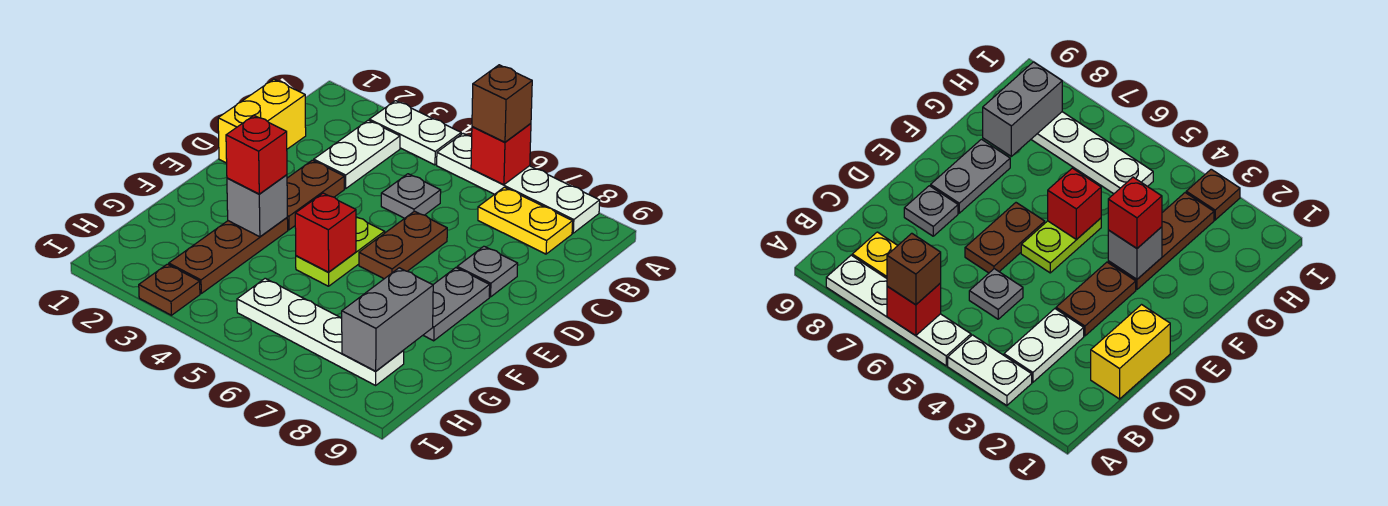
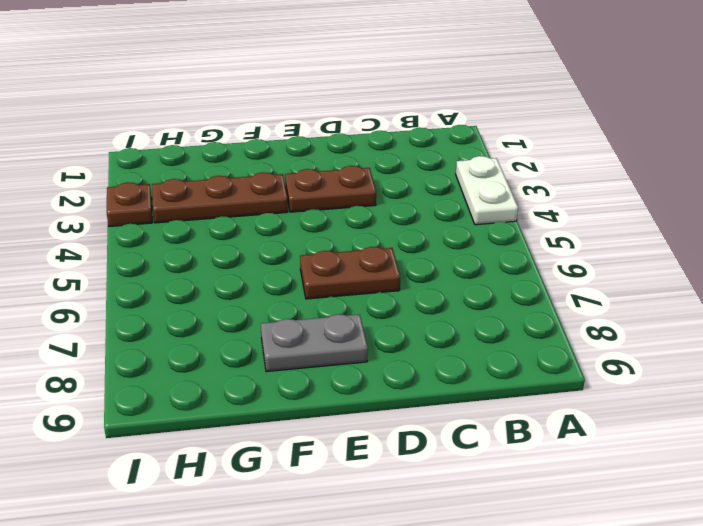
none -> white plate A5:A8 level 1
none -> white plate B3:C3 level 1
none -> yellow plate B7:B8 level 1

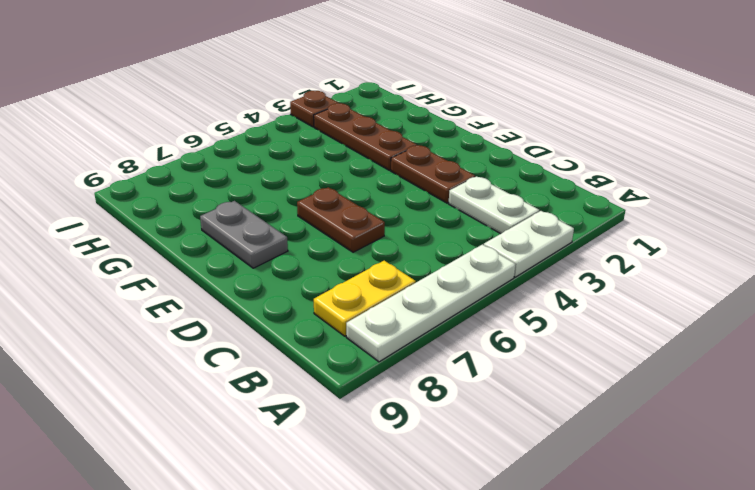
none -> yellow brick C1:D1 level 1
none -> grey plate C5 level 1
none -> grey plate D8 level 1

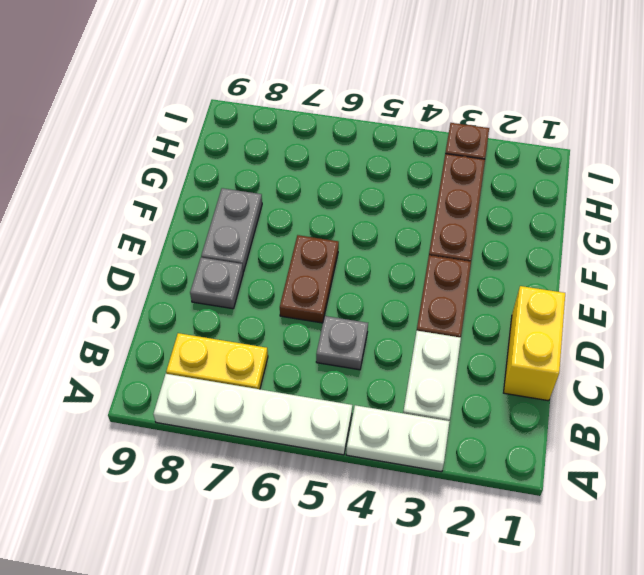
none -> lime plate E5:F5 level 1
none -> white plate H5:H8 level 1
none -> red brick A6 level 2

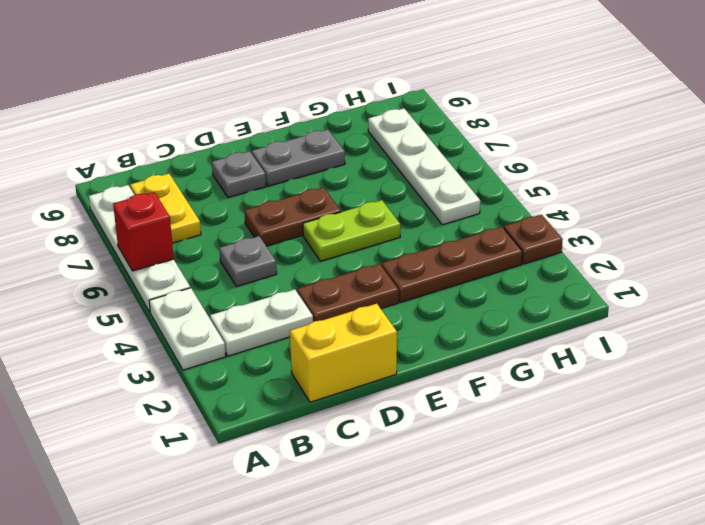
none -> grey brick F3 level 2
none -> red brick F5 level 2
none -> grey brick G8:H8 level 2

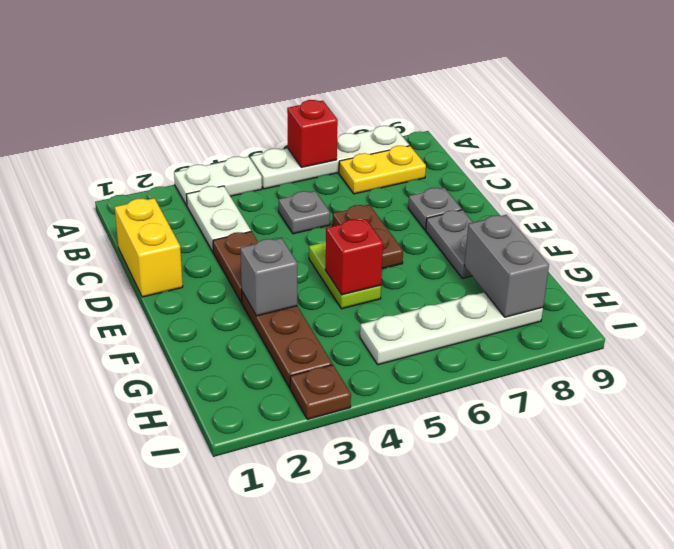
none -> brown brick A6 level 3
none -> red brick F3 level 3

